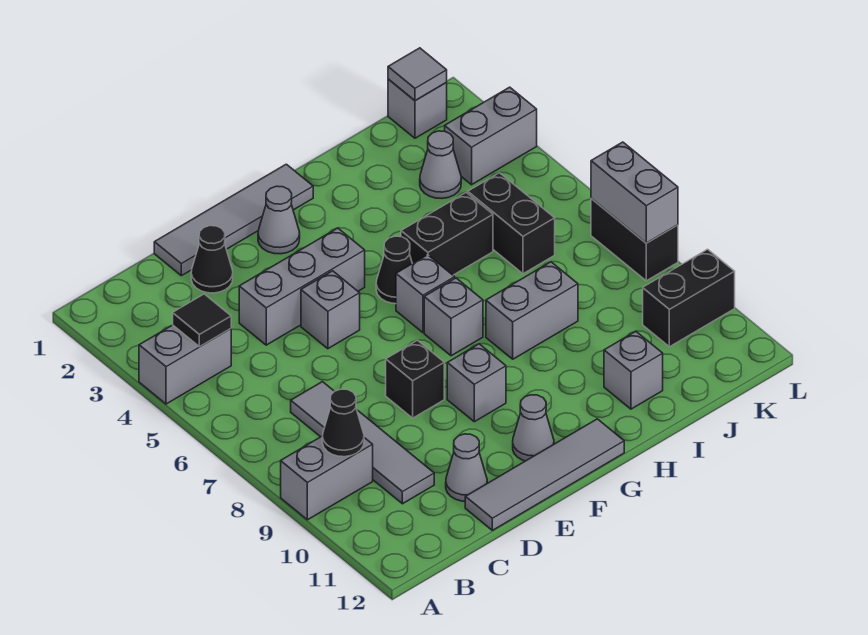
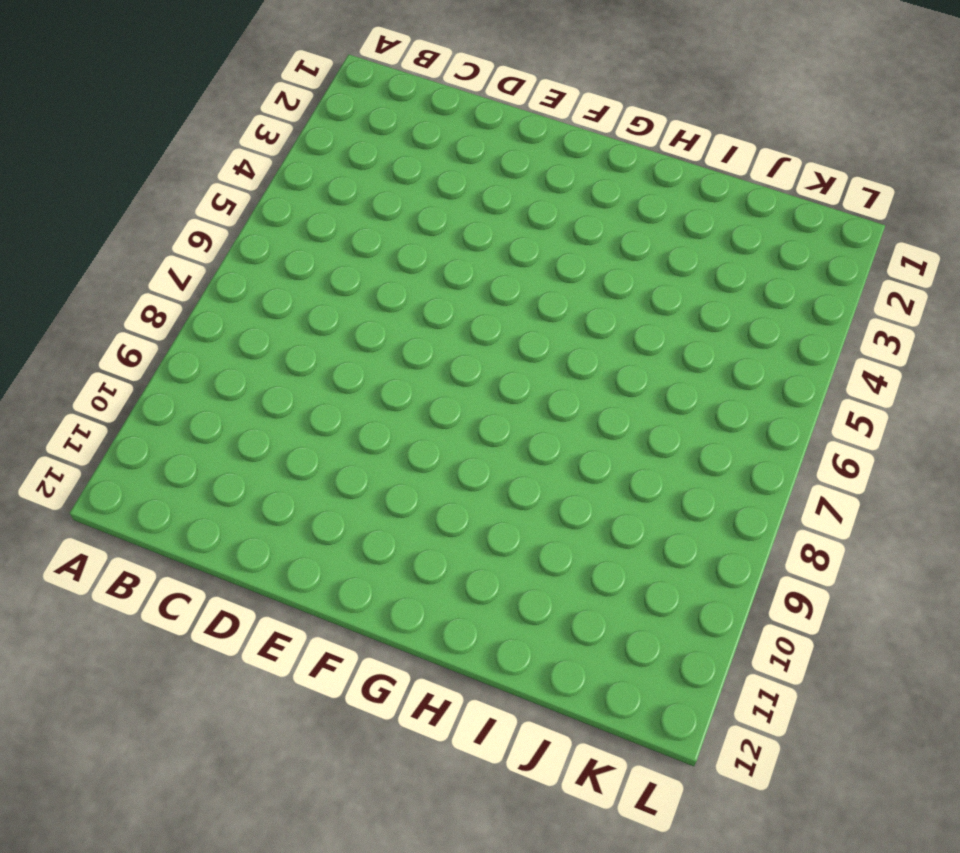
none -> grey brick A4:B4 level 1
none -> grey brick A9:B9 level 1
none -> grey tile C7:C10 level 1

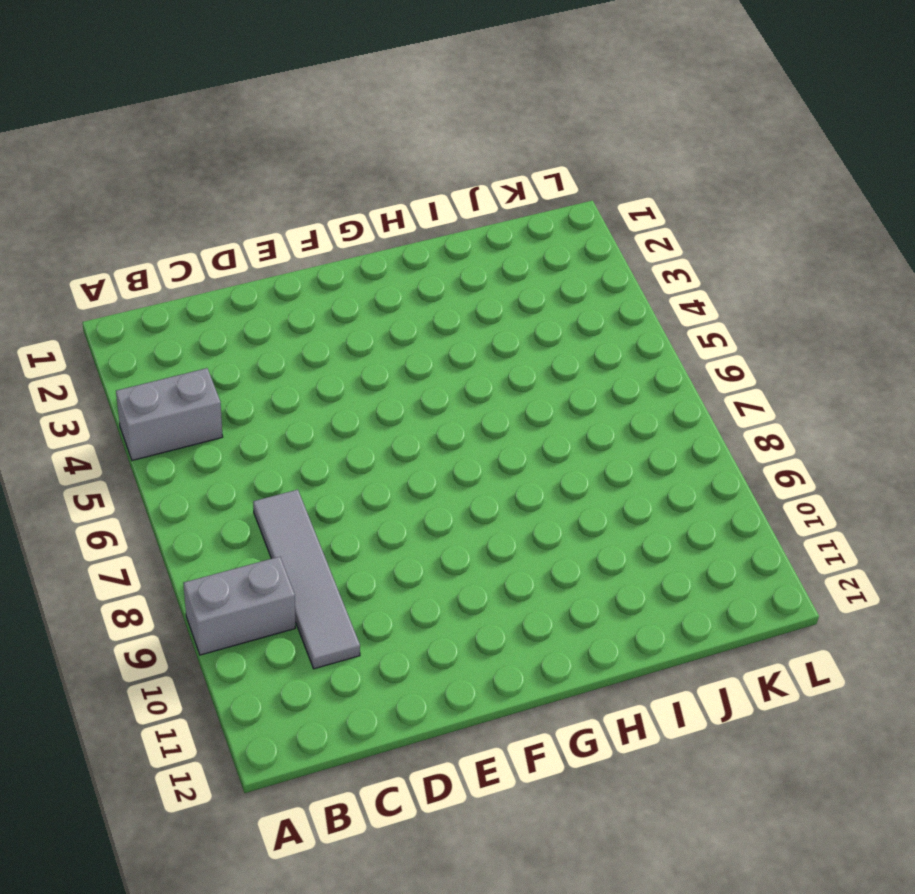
none -> grey tile D1:G1 level 1
none -> black cone D2 level 1
none -> grey brick D4:F4 level 1

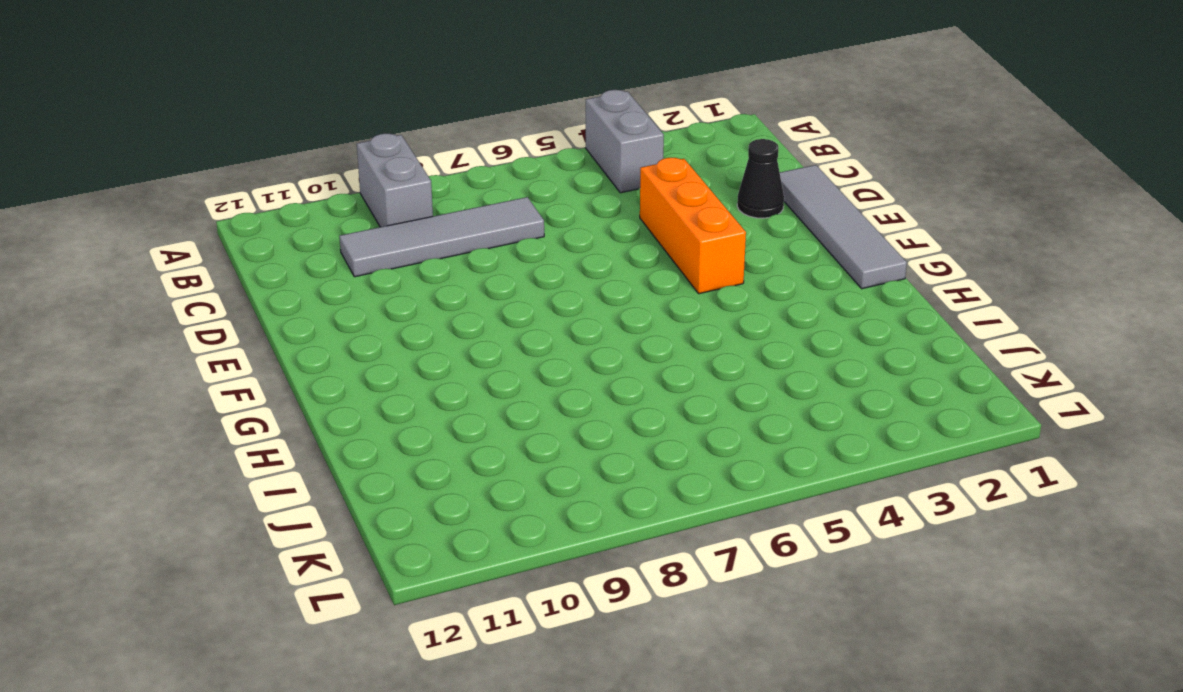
orange brick D4:F4 level 1 -> grey brick D4:F4 level 1
none -> grey cone D11 level 1
none -> grey tile D12:G12 level 1
none -> grey brick E5 level 1

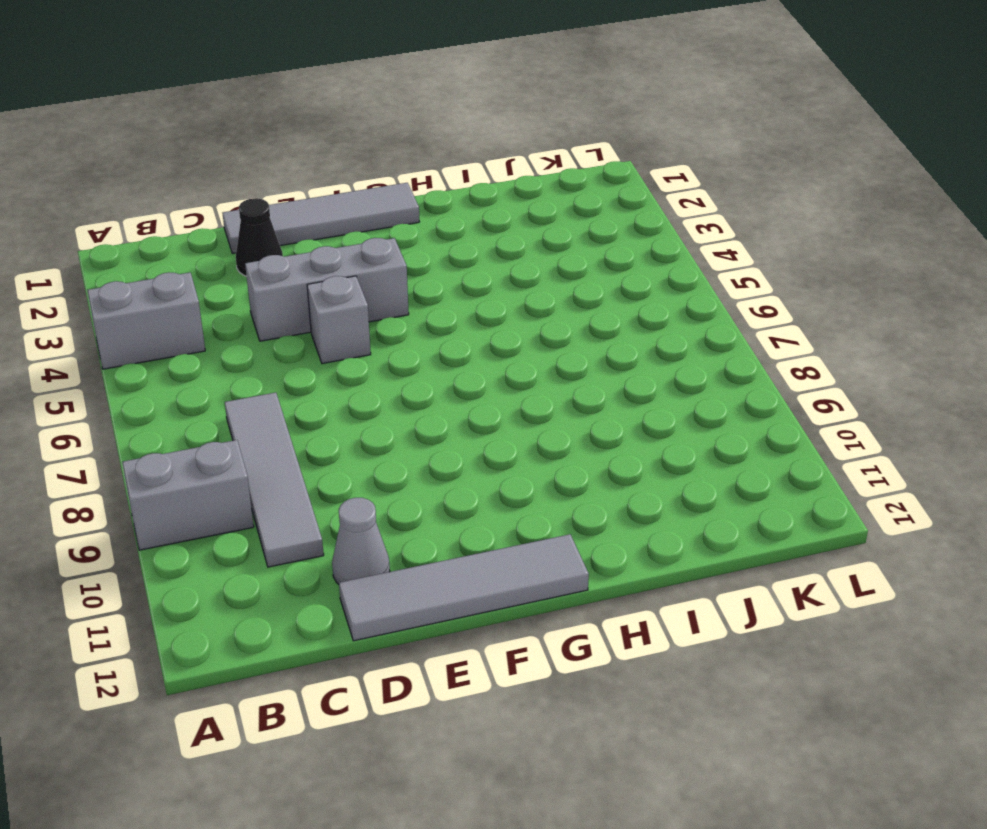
none -> black brick E8 level 1
none -> grey cone F2 level 1
none -> grey brick F9 level 1

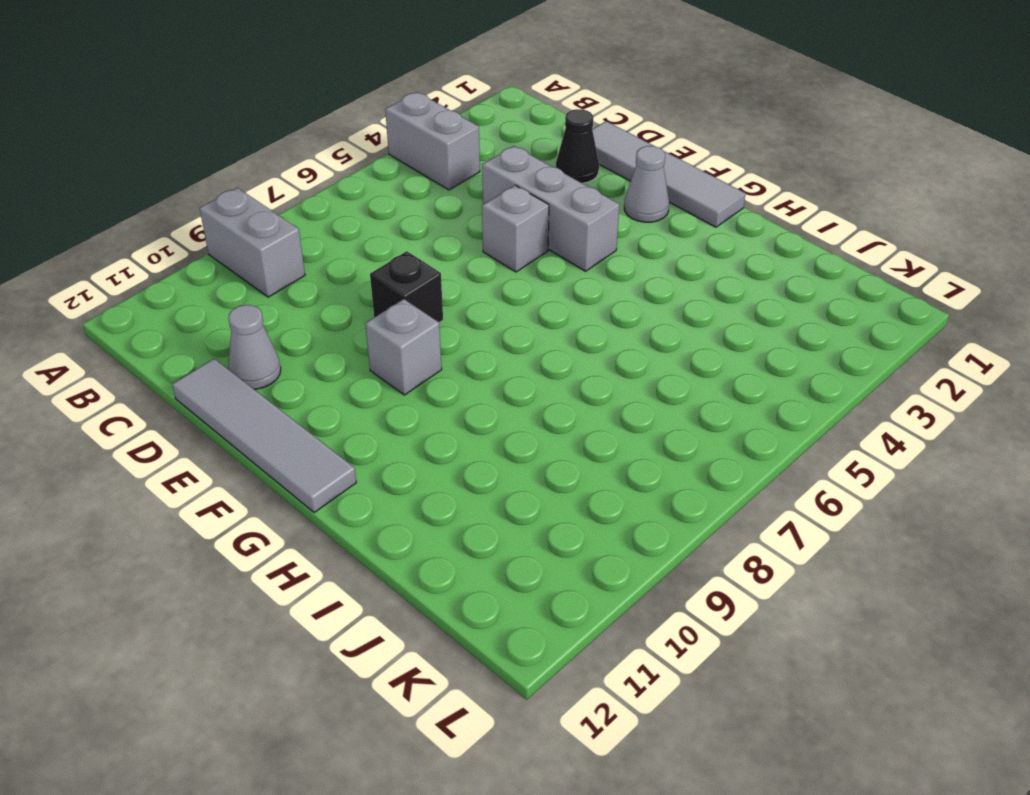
none -> grey tile C7:C10 level 1
none -> grey cone F11 level 1
none -> black cone G5 level 1

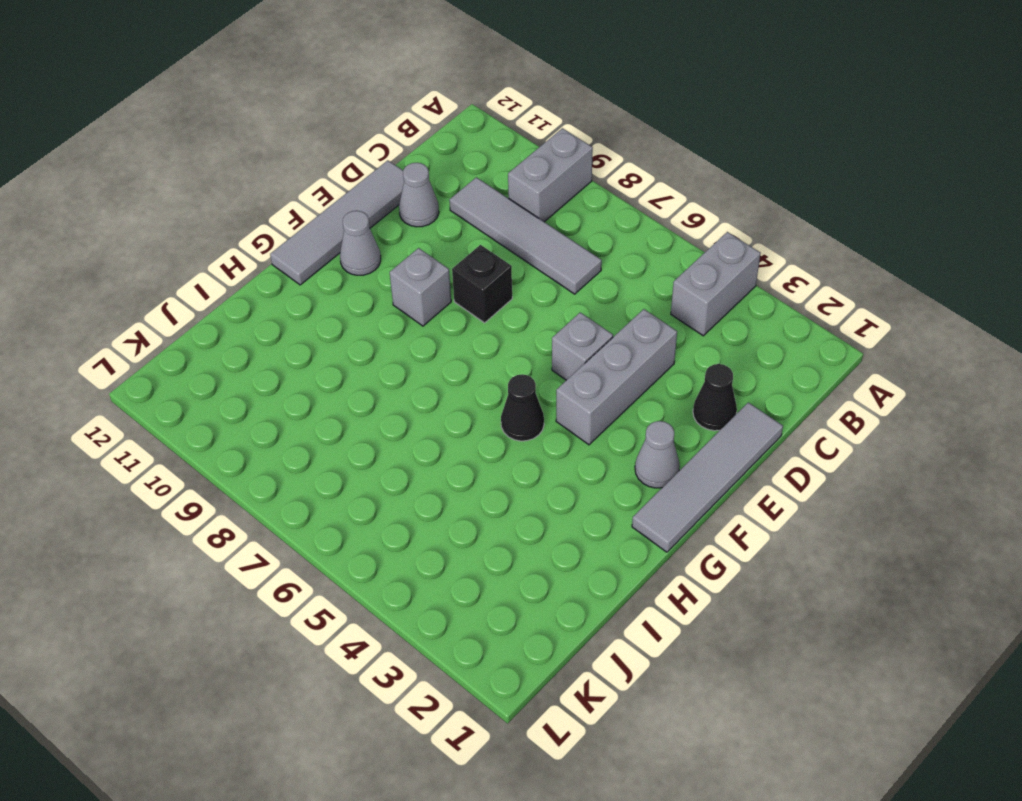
none -> grey brick G6 level 1
none -> grey brick G7 level 1
none -> black brick H5:I5 level 1

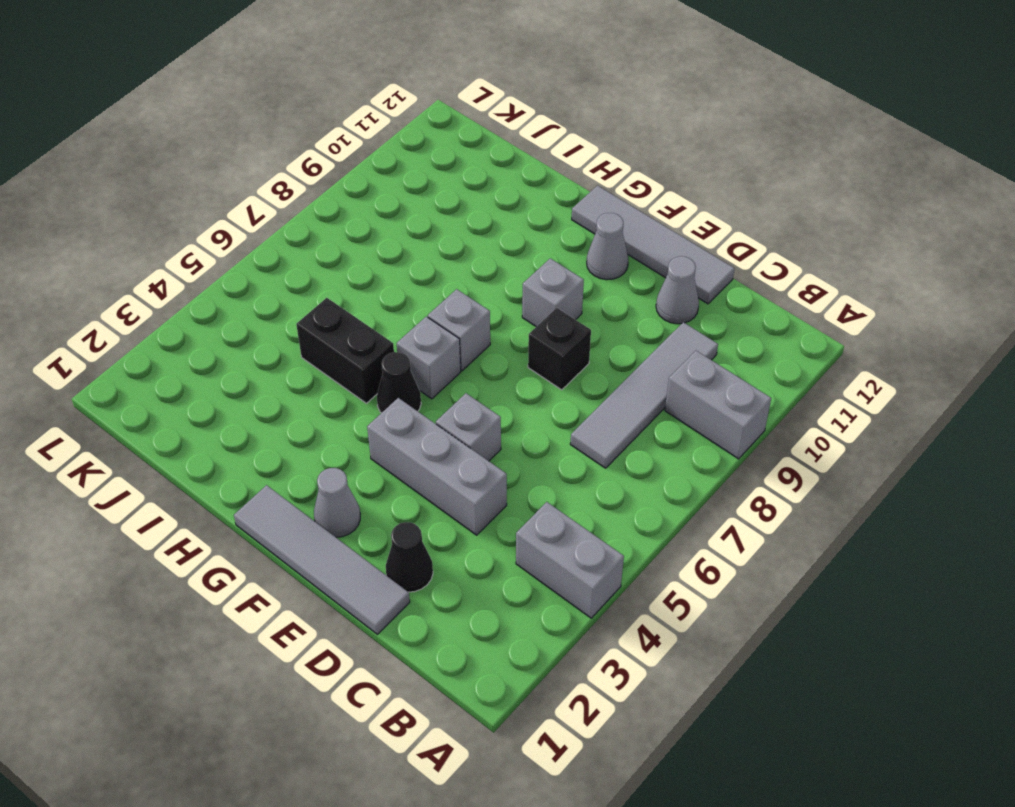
none -> grey brick H8:I8 level 1
none -> grey brick I11 level 1
none -> grey cone J3 level 1

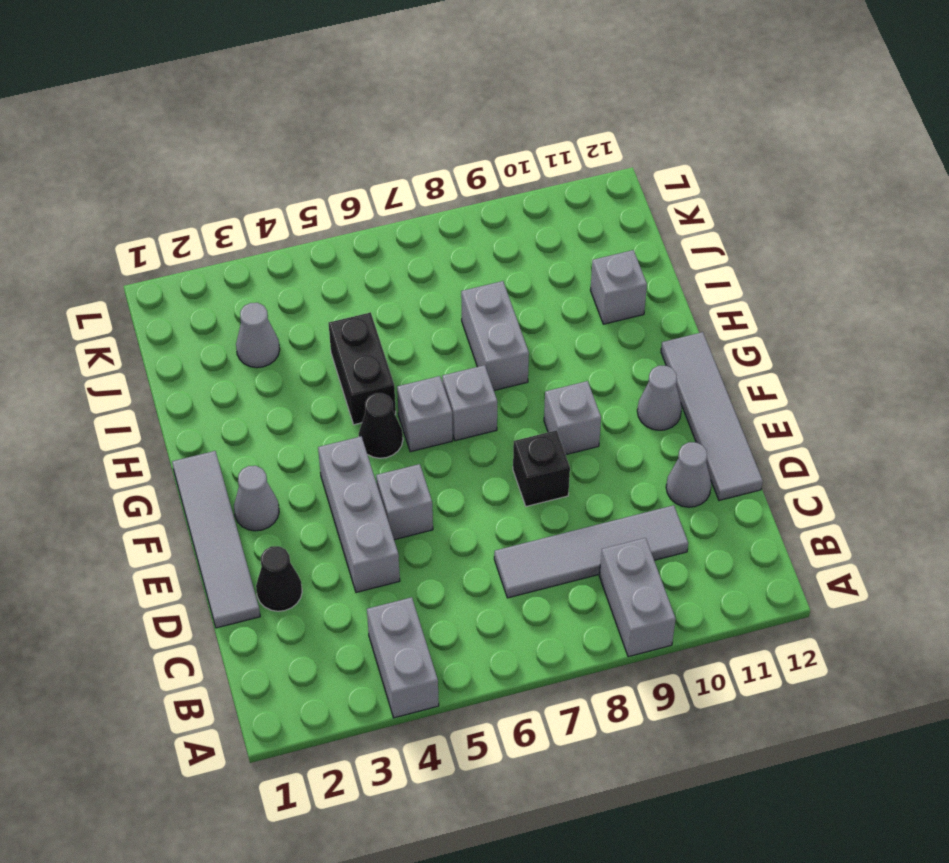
none -> black brick J5:J6 level 1
none -> grey brick K1 level 1
none -> grey brick K3:L3 level 1

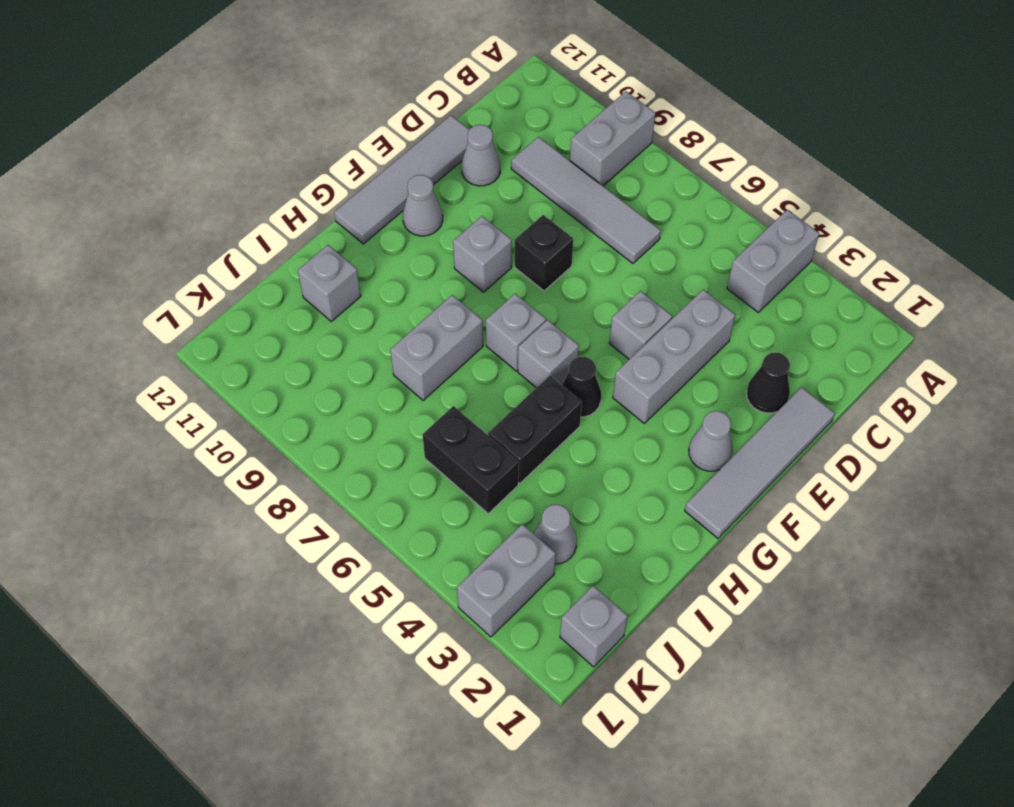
none -> black brick K10:L10 level 1
none -> black brick L7:L8 level 1
none -> black tile B4 level 2

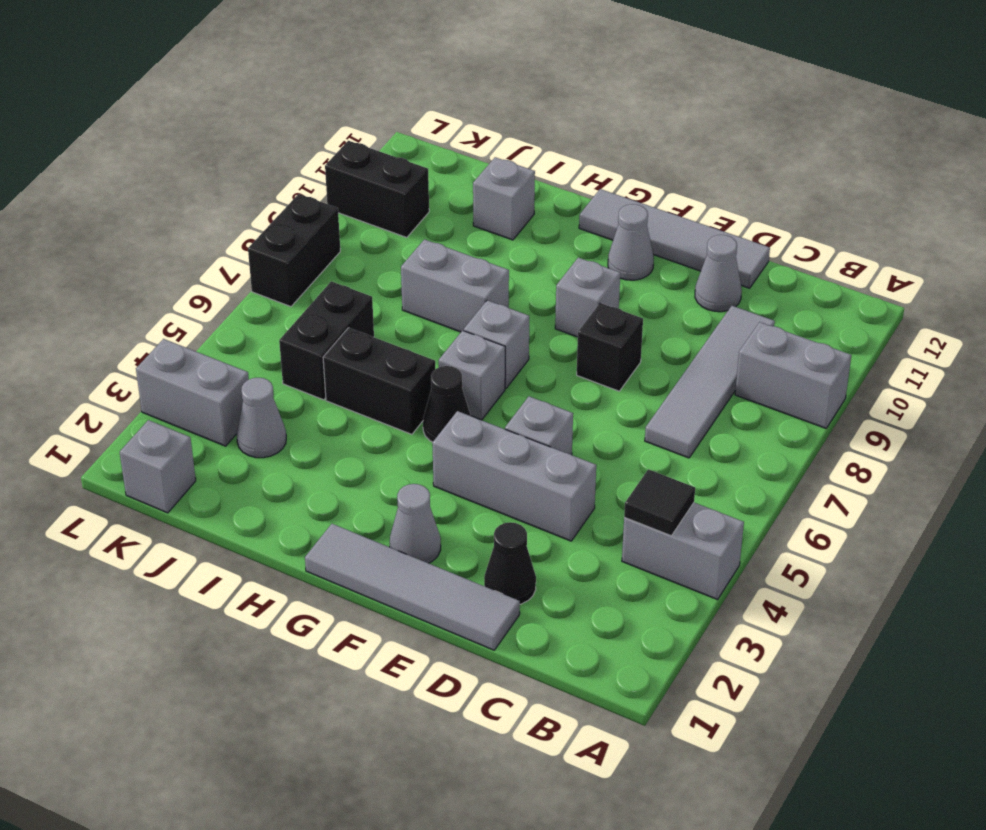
none -> black cone B9 level 2
none -> grey tile K1 level 2
none -> grey brick L7:L8 level 2

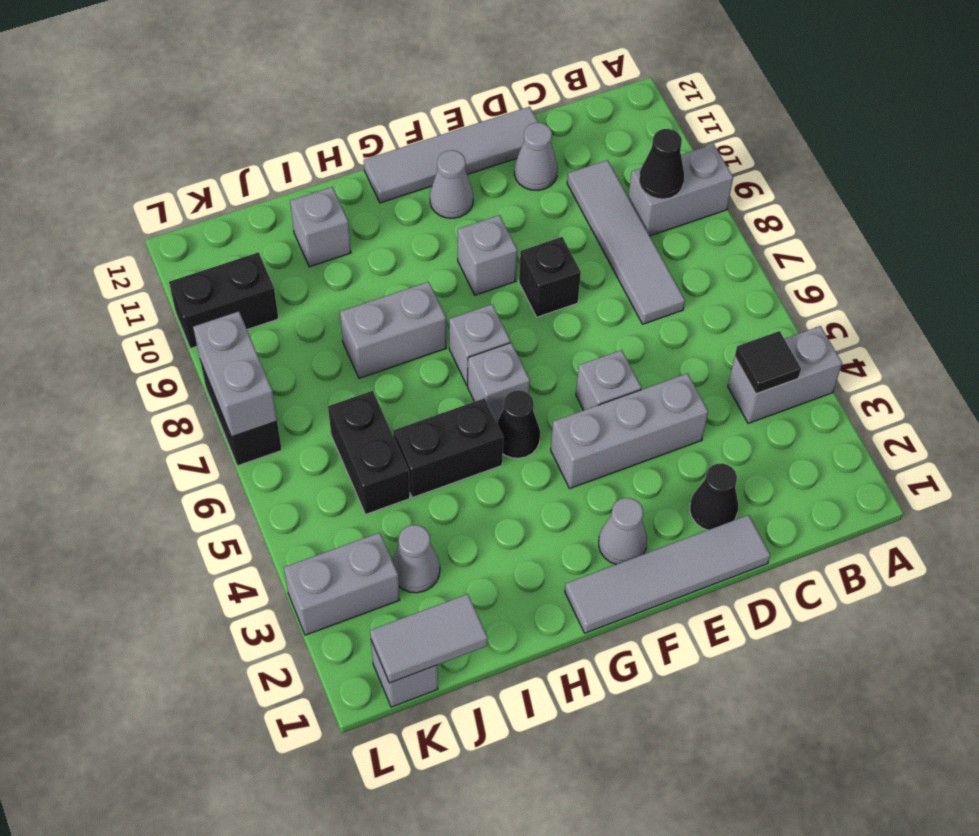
grey tile J1:K1 level 2 -> grey tile K1 level 2

